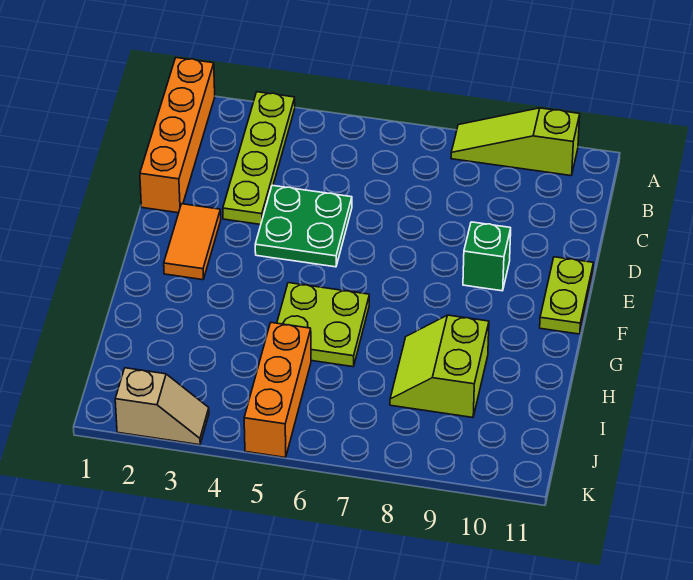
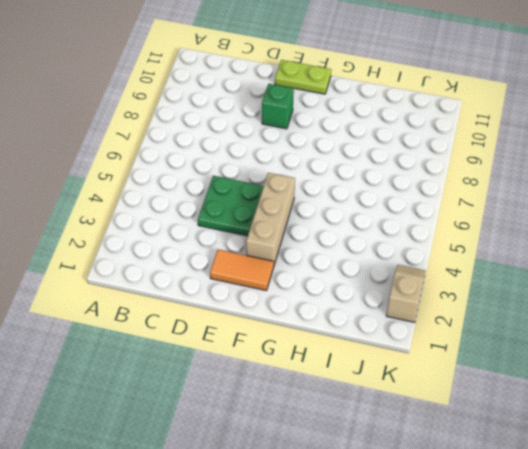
tan brick F3:F5 level 1 -> none
none -> orange brick A1:D1 level 1
none -> lime plate A3:D3 level 1

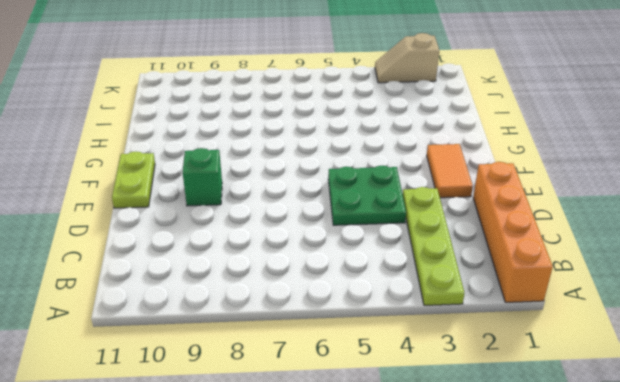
none -> lime slope A8:A10 level 1 top 10
none -> lime plate G5:H6 level 1

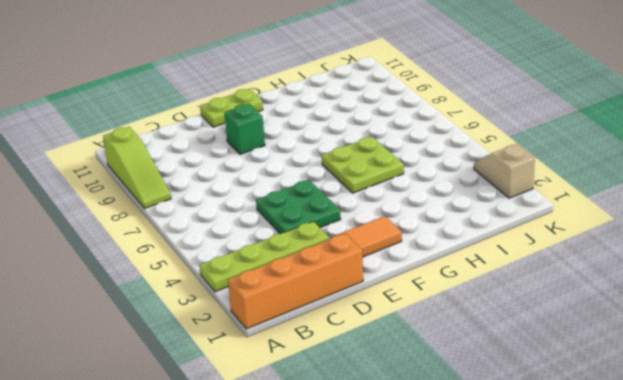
none -> lime slope H8:I9 level 1 top 9
none -> orange brick I5:K5 level 1

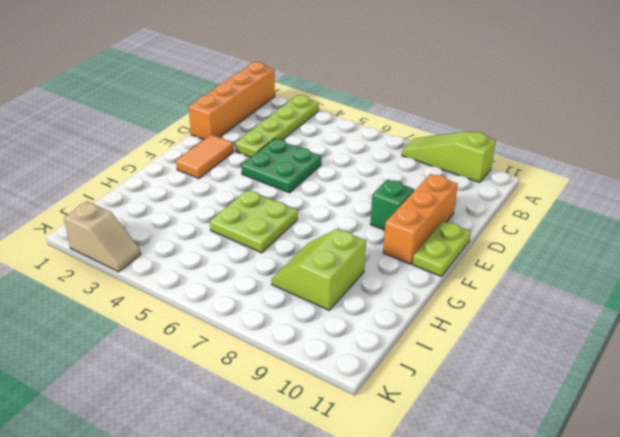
orange brick D10:F10 level 1 -> orange brick I5:K5 level 1

